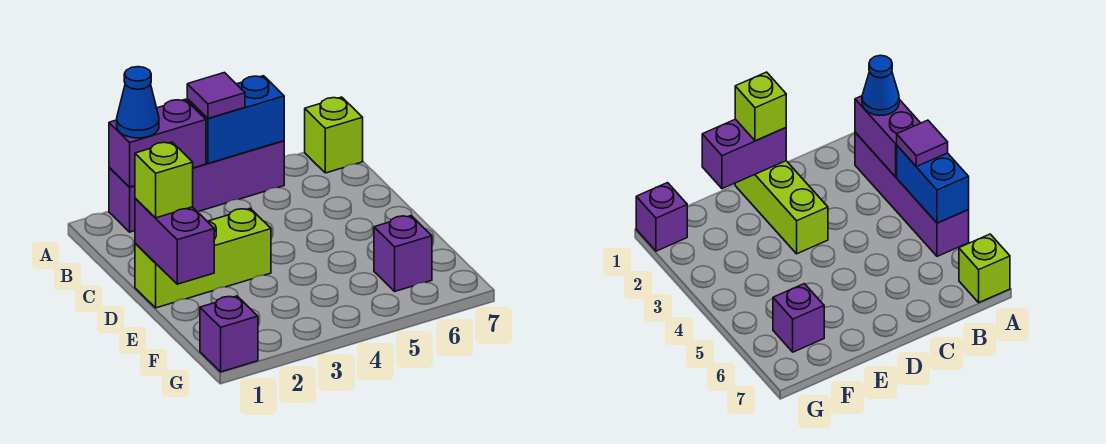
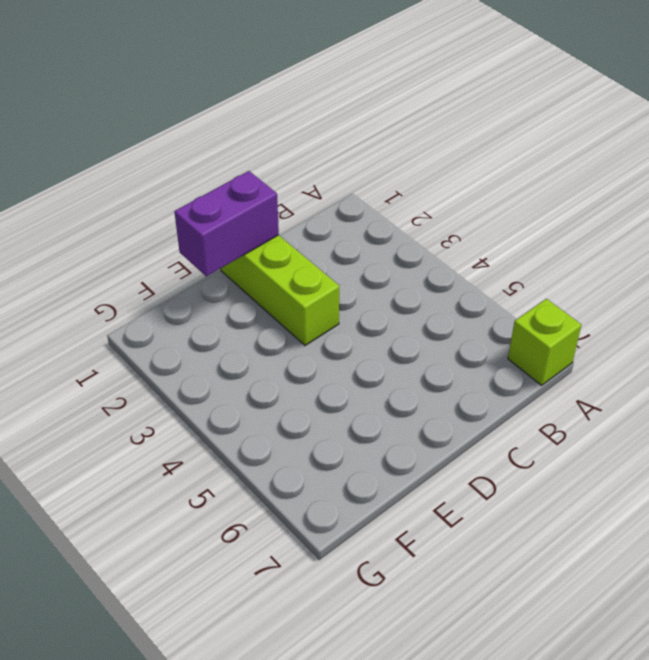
none -> purple brick A2:A5 level 1
none -> purple brick F6 level 1

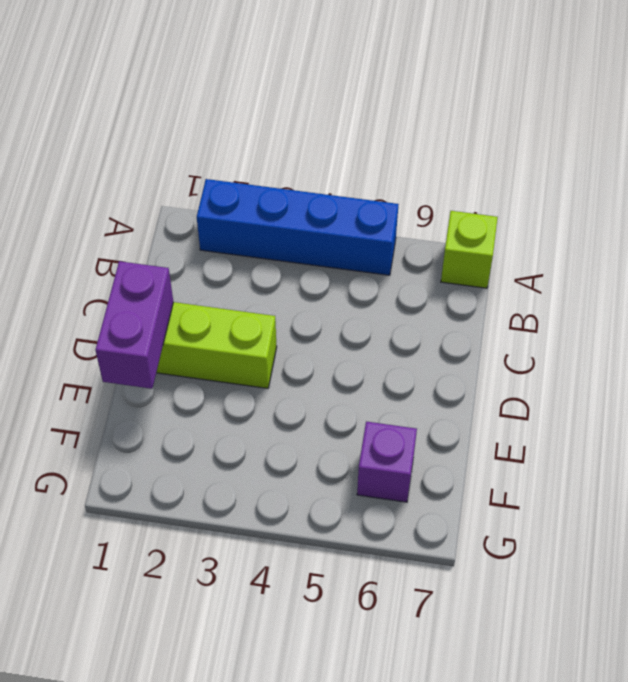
blue brick A2:A5 level 1 -> purple brick A2:A5 level 1
none -> purple brick G1 level 1
none -> purple brick A2:A3 level 2

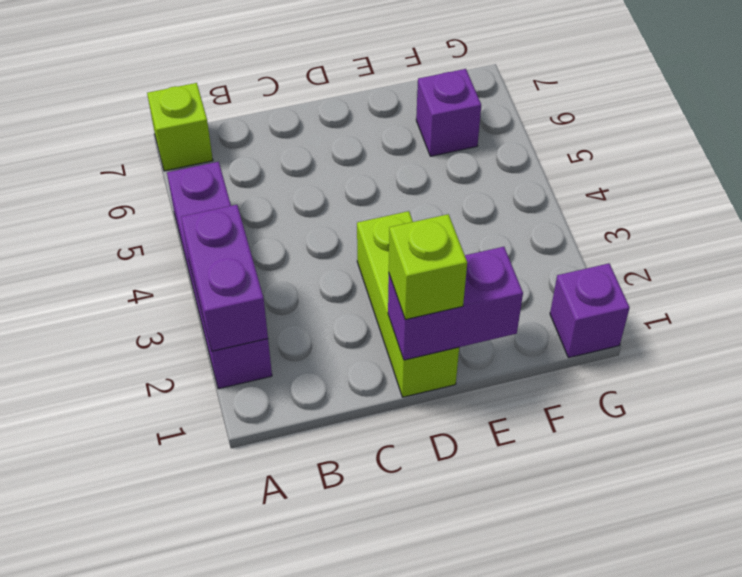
none -> blue brick A4:A5 level 2
none -> blue cone A2 level 3

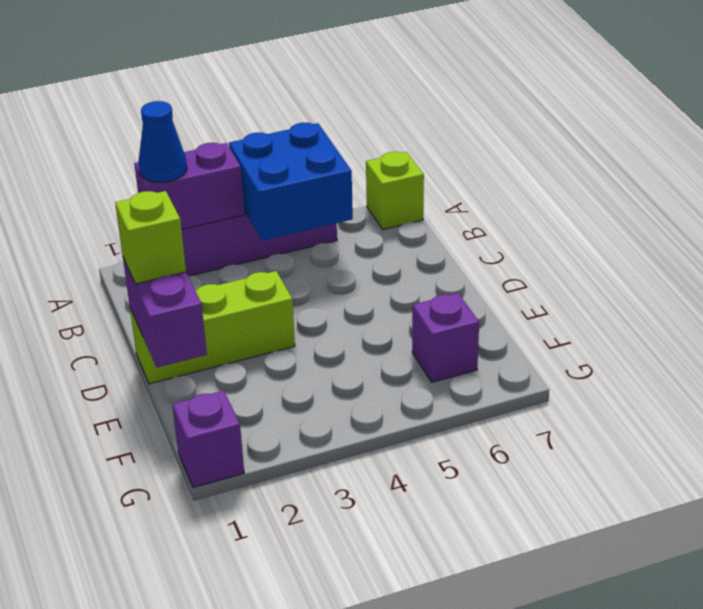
blue brick A4:B5 level 2 -> blue brick A4:A5 level 2
none -> purple tile A4 level 3

